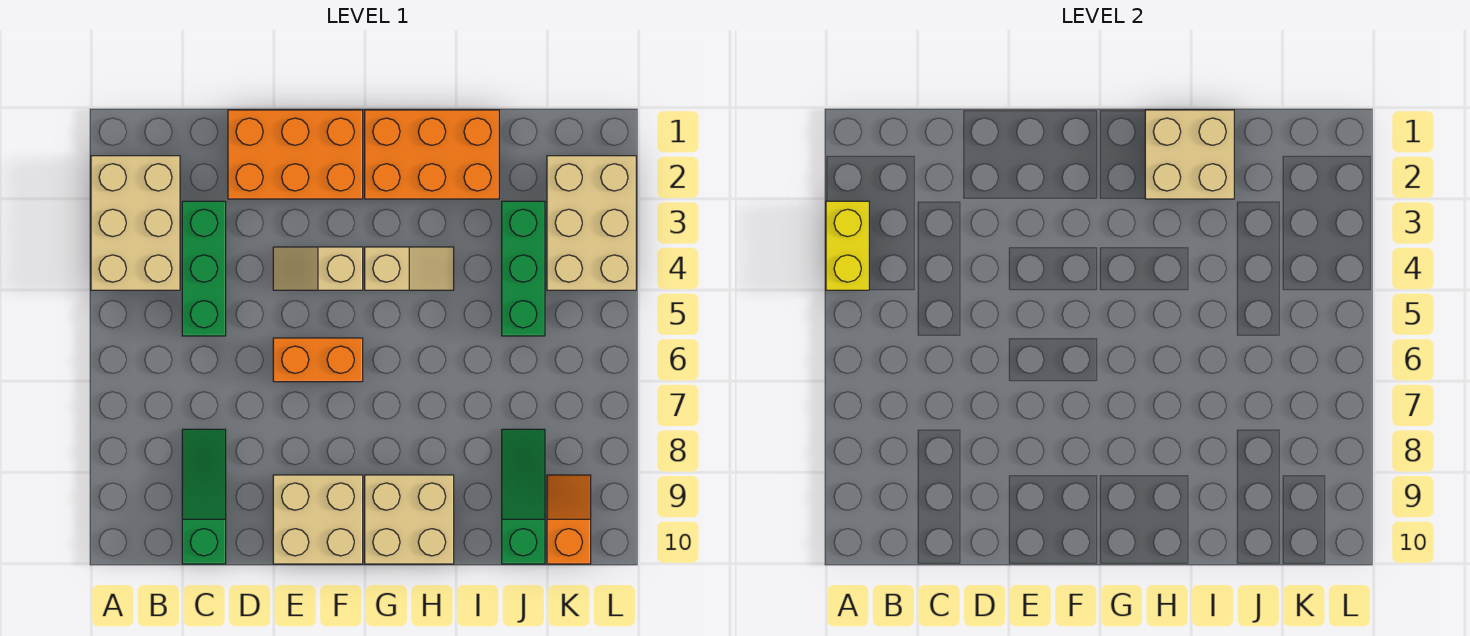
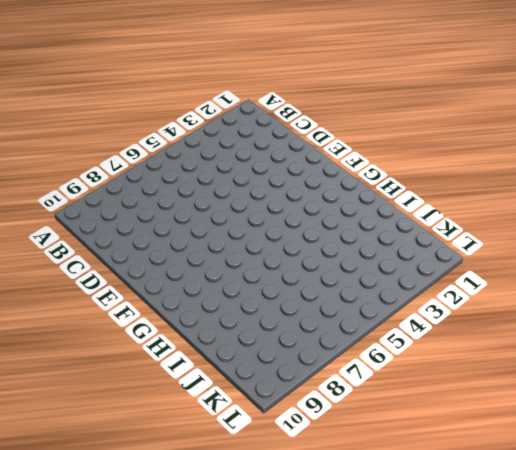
none -> tan brick A2:B4 level 1
none -> green brick C3:C5 level 1
none -> green slope C8:C10 level 1 top 10

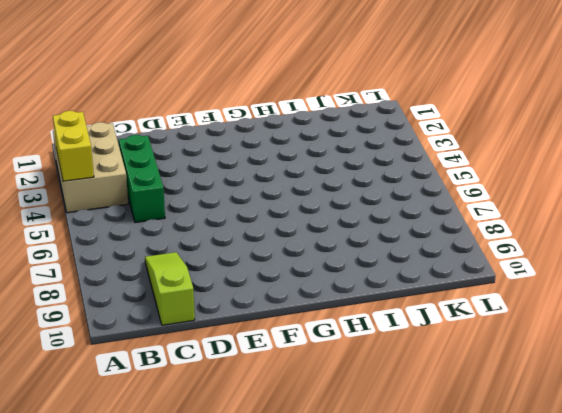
lime slope C8:C10 level 1 top 10 -> green slope C8:C10 level 1 top 10
none -> orange brick D1:F2 level 1
none -> tan slope E4:F4 level 1 top F
none -> orange brick E6:F6 level 1

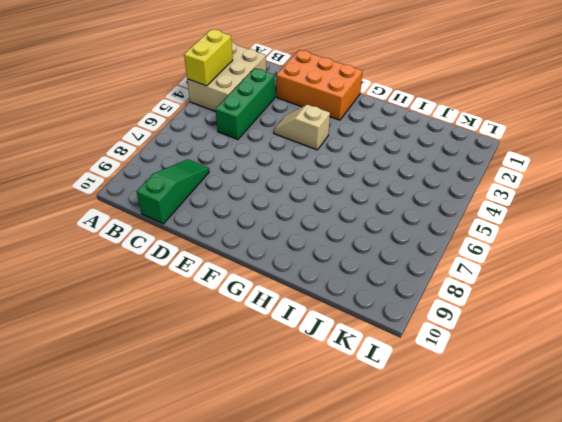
none -> orange brick E6:F6 level 1
none -> tan brick E9:F10 level 1
none -> orange brick G1:I2 level 1

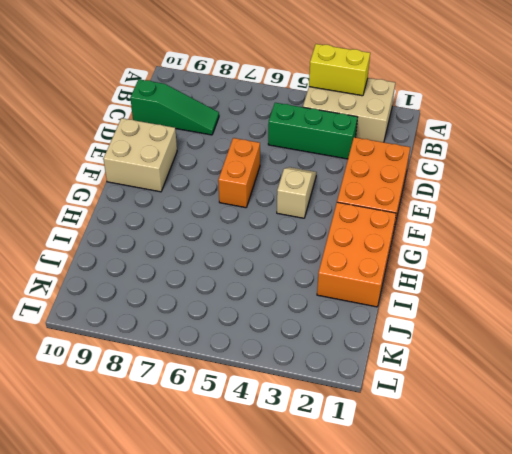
none -> tan slope G4:H4 level 1 top G
none -> tan brick G9:H10 level 1
none -> green brick J3:J5 level 1

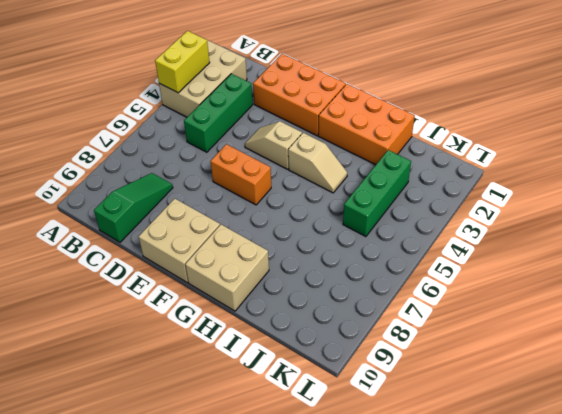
none -> green slope J8:J10 level 1 top 10
none -> tan brick K2:L4 level 1
none -> orange slope K9:K10 level 1 top 10

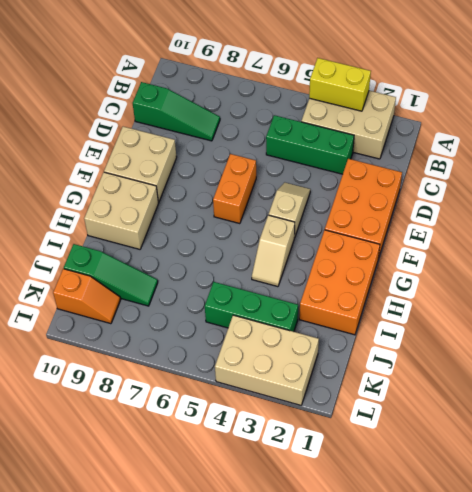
none -> tan brick H1:I2 level 2

